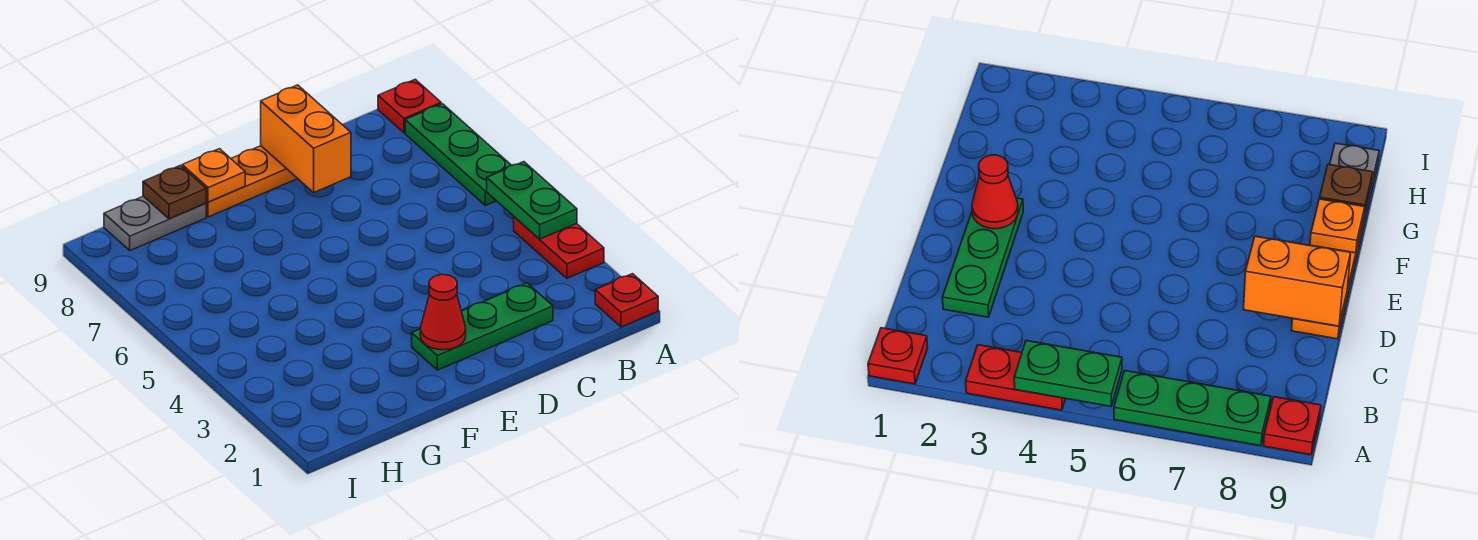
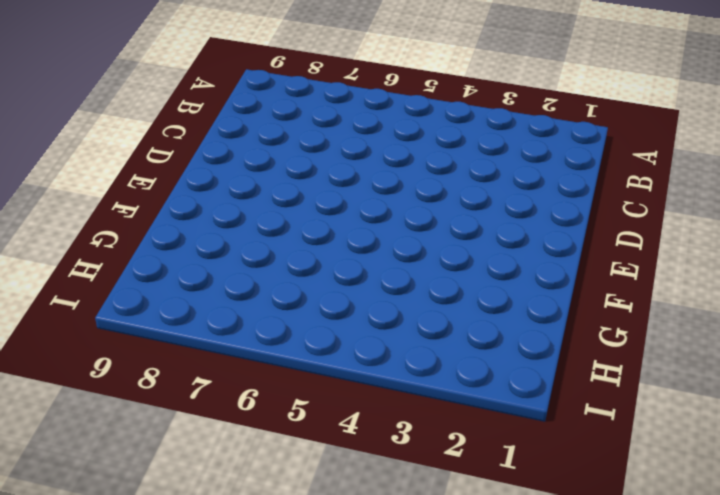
none -> red plate A1 level 1
none -> red plate A3:A4 level 1
none -> green plate A6:A8 level 1

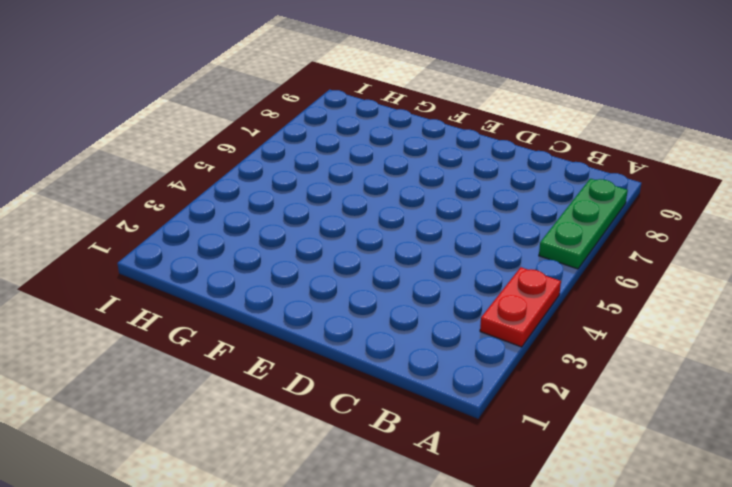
none -> red plate A1 level 1
none -> red plate A9 level 1
none -> green plate C2:E2 level 1

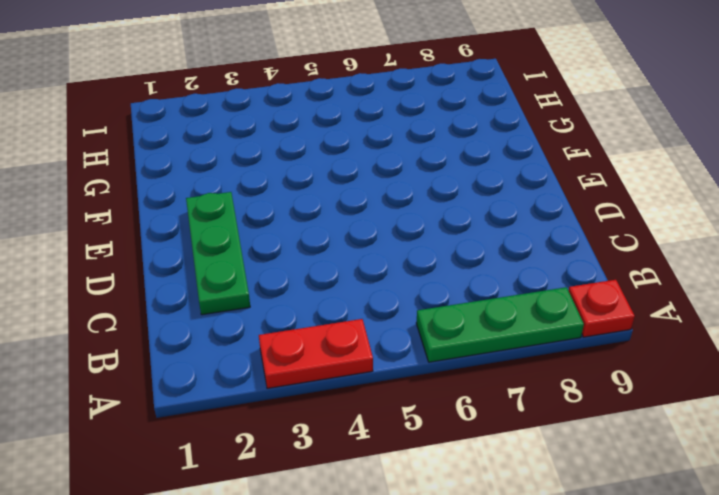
none -> red plate A1 level 1
none -> orange plate D9:F9 level 1
none -> grey plate G9:H9 level 1

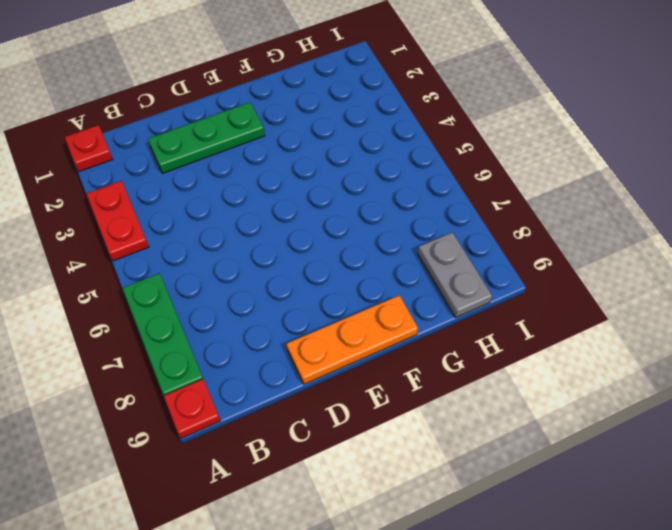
grey plate H8:H9 level 1 -> grey plate G9:H9 level 1
none -> green plate A4:A5 level 2
none -> orange brick D8:D9 level 2
none -> red cone E2 level 2

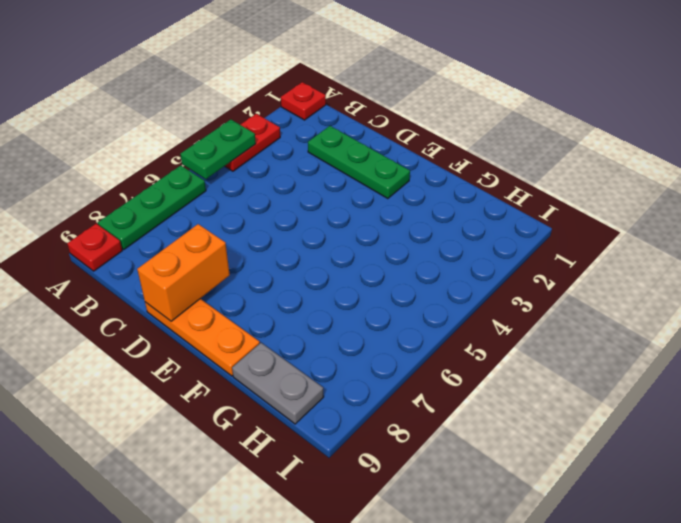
none -> red cone E2 level 2
none -> orange plate F9 level 2
none -> brown plate G9 level 2

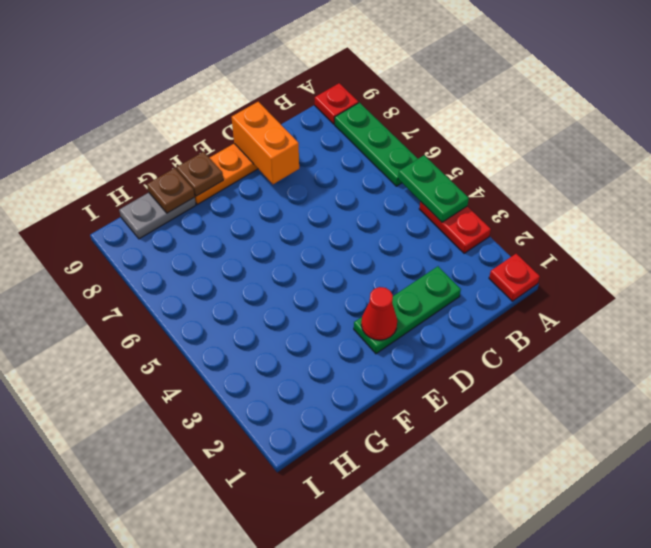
brown plate F9 level 2 -> orange plate F9 level 2

